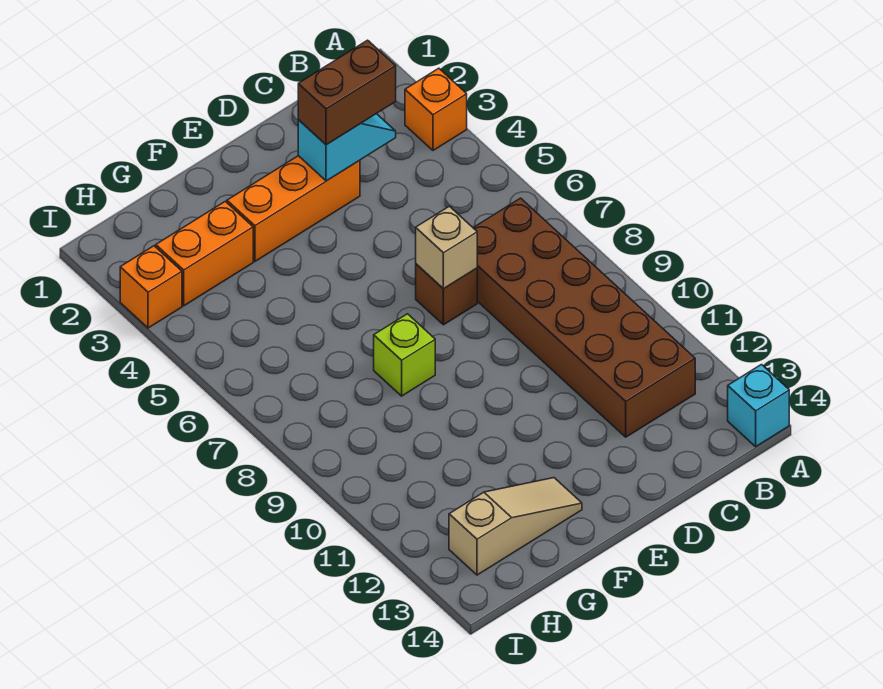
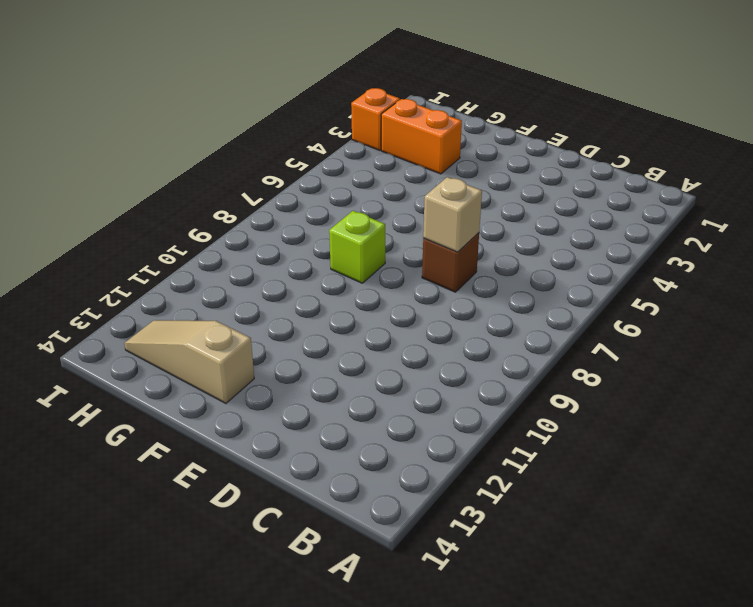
tan slope F13:H13 level 1 top F -> tan slope F13:H13 level 1 top H
none -> orange brick A3 level 1
none -> cyan brick A14 level 1
none -> brown brick B7:C12 level 1

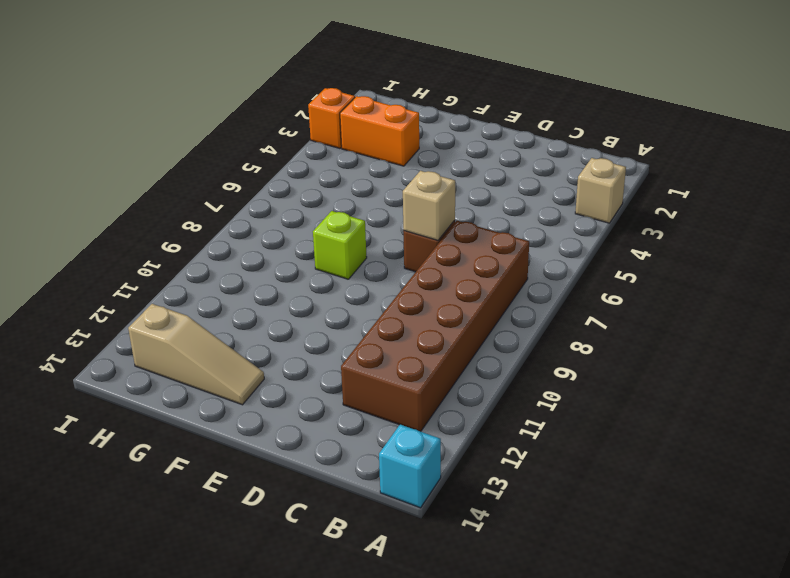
tan brick A3 level 1 -> orange brick A3 level 1
none -> orange brick D3:F3 level 1
none -> cyan slope C3:D3 level 2 top D
none -> brown brick C3:D3 level 3

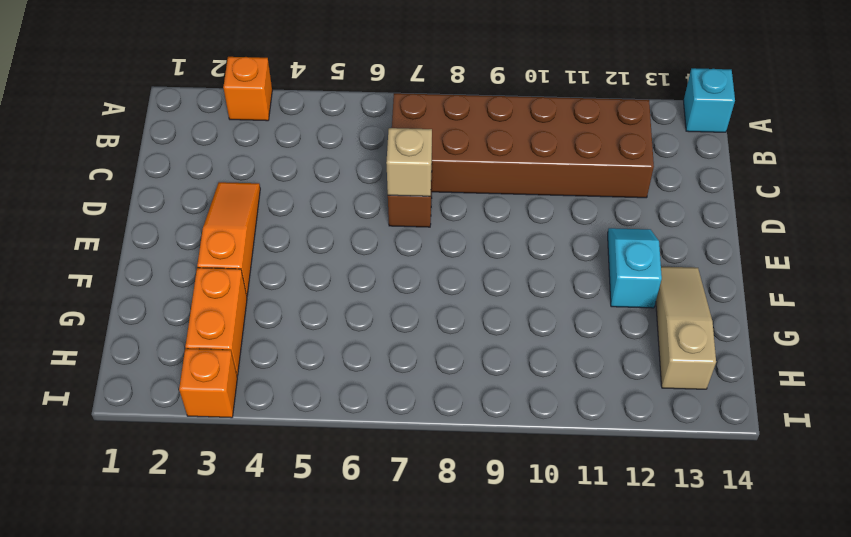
orange slope D3:F3 level 1 top F -> orange brick D3:F3 level 1
cyan slope E12:F12 level 1 top F -> cyan slope C3:D3 level 2 top D
none -> lime brick F8 level 1
none -> brown brick C3:D3 level 3

